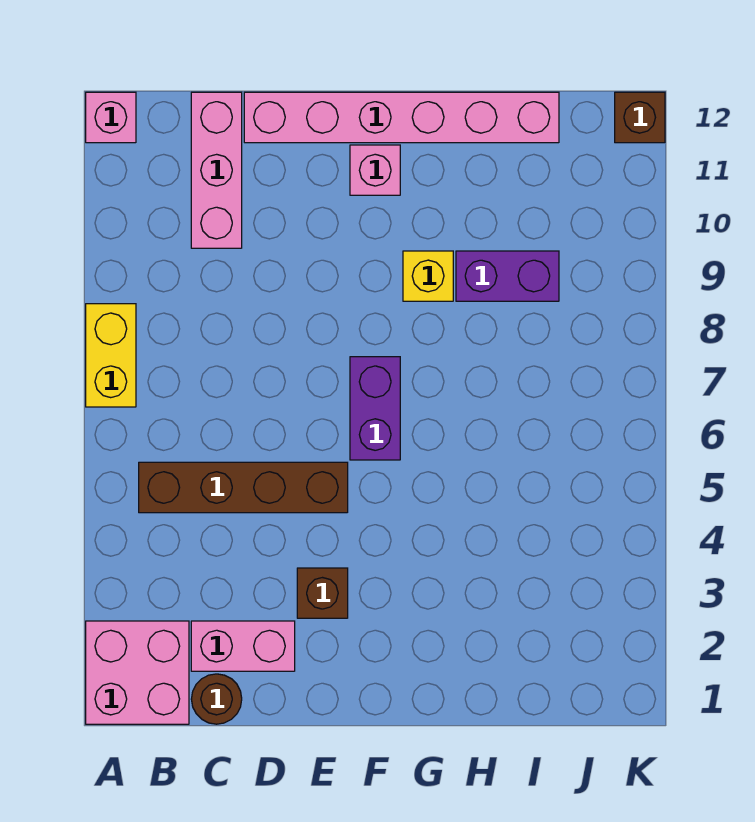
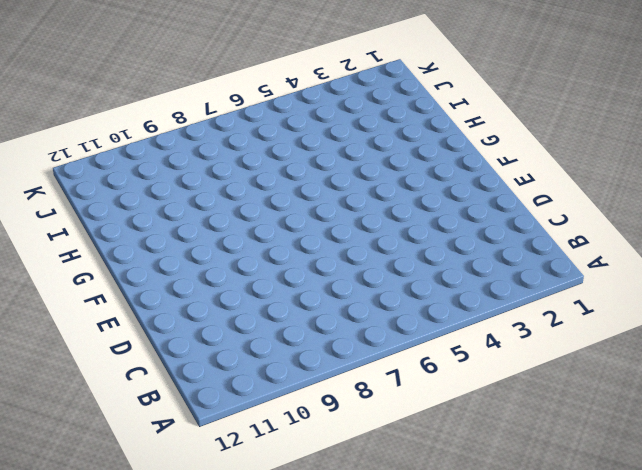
none -> pink brick A1:B2 level 1
none -> yellow brick A7:A8 level 1
none -> pink brick A12 level 1

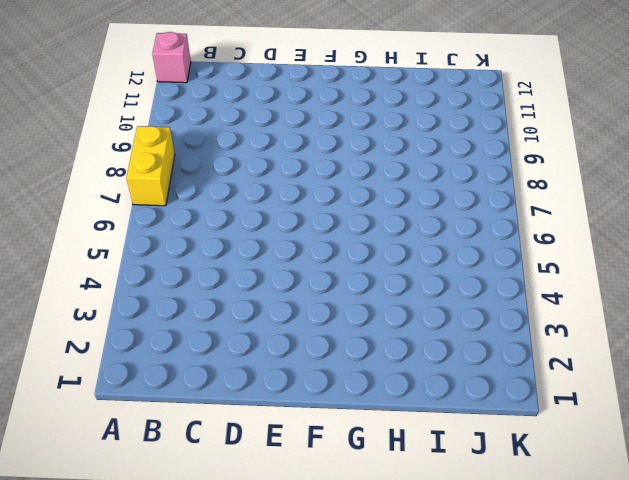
none -> pink brick A1:B2 level 1
none -> brown brick B5:E5 level 1
none -> brown round brick C1 level 1

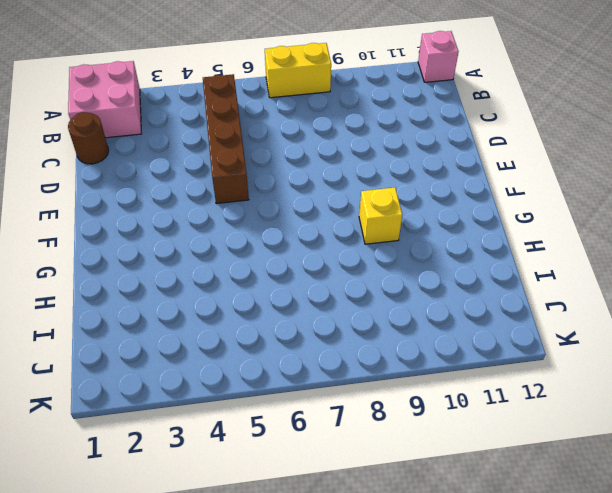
none -> pink brick C2:D2 level 1
none -> pink brick C10:C12 level 1
none -> pink brick D12:I12 level 1

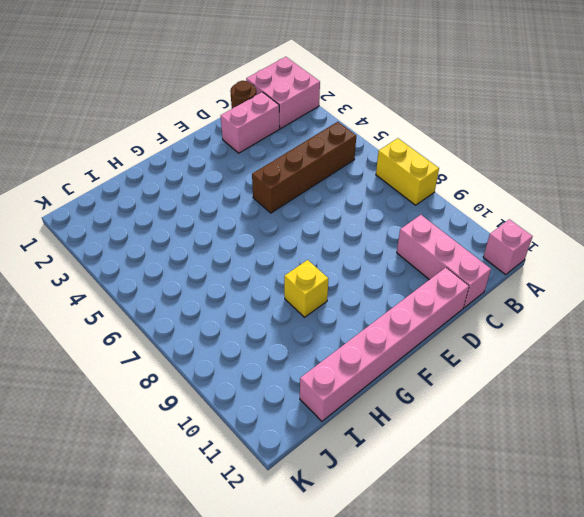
none -> brown brick E3 level 1
none -> purple brick F6:F7 level 1
none -> pink brick F11 level 1

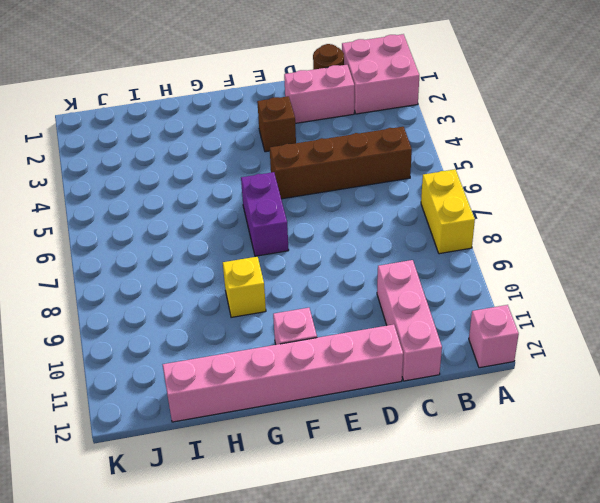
none -> purple brick H9:I9 level 1
none -> brown brick K12 level 1

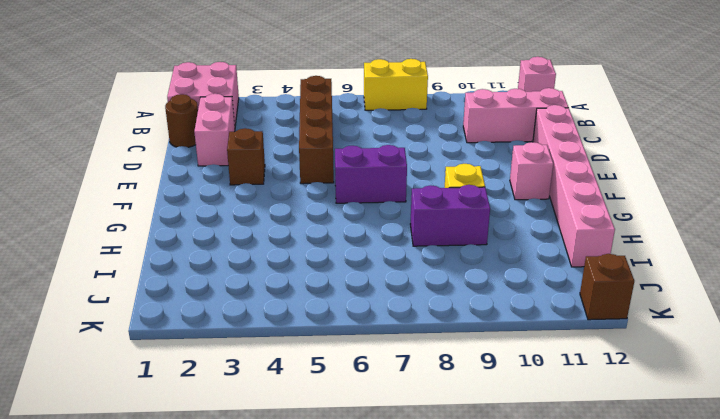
purple brick H8:H9 level 1 -> purple brick H9:I9 level 1

